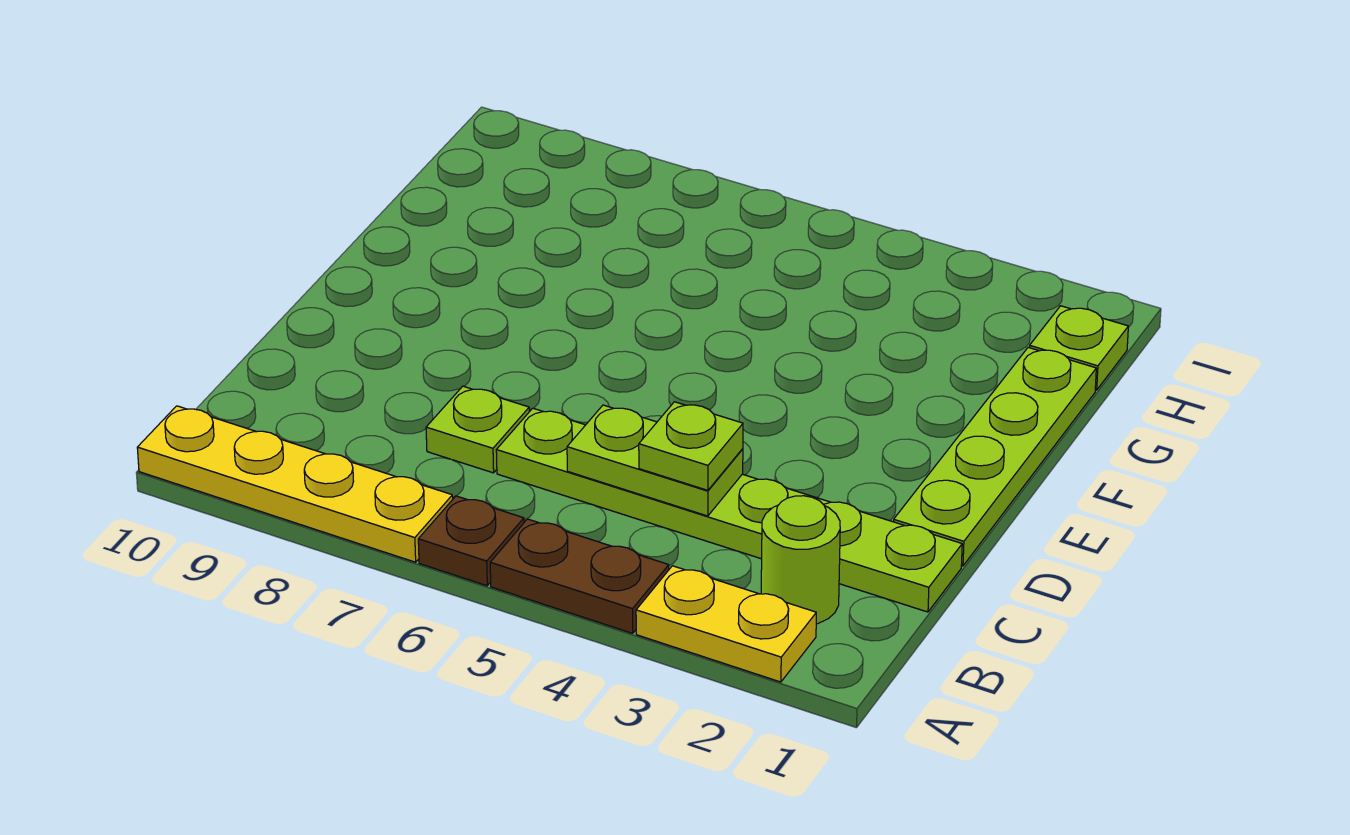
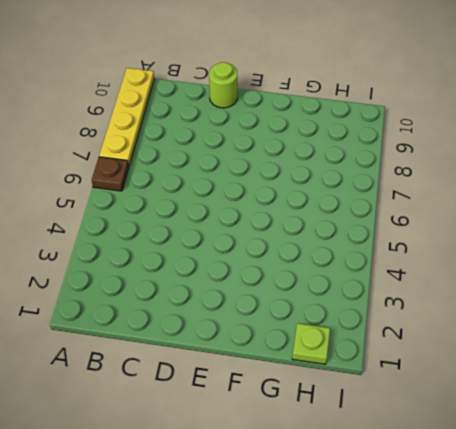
lime round brick D10 level 1 -> lime round brick B2 level 1
none -> yellow plate A2:A3 level 1
none -> brown plate A4:A5 level 1

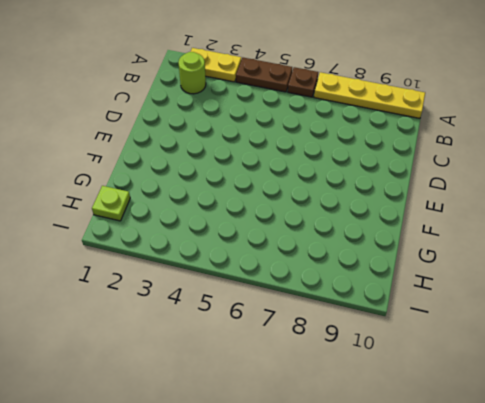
none -> lime plate C1:C6 level 1
none -> lime plate C7 level 1

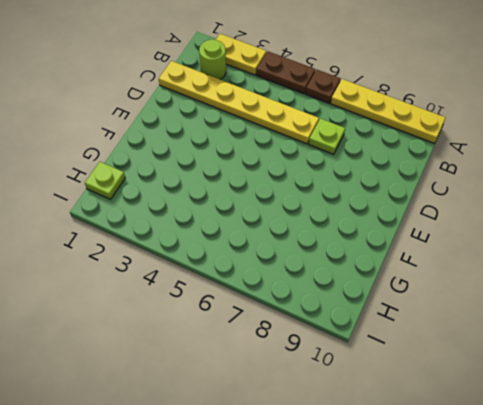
yellow plate C1:C6 level 1 -> lime plate C1:C6 level 1
none -> lime plate D1:G1 level 1
none -> lime plate C4:C5 level 2

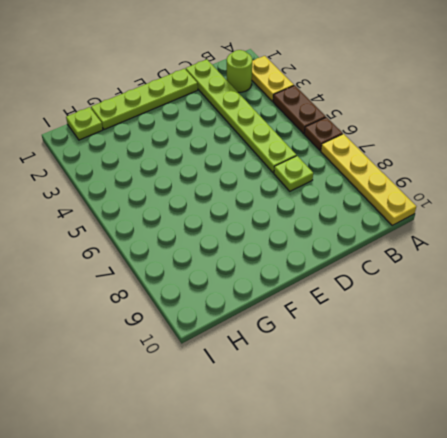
none -> lime plate C4:C5 level 2
none -> lime plate C4 level 3

